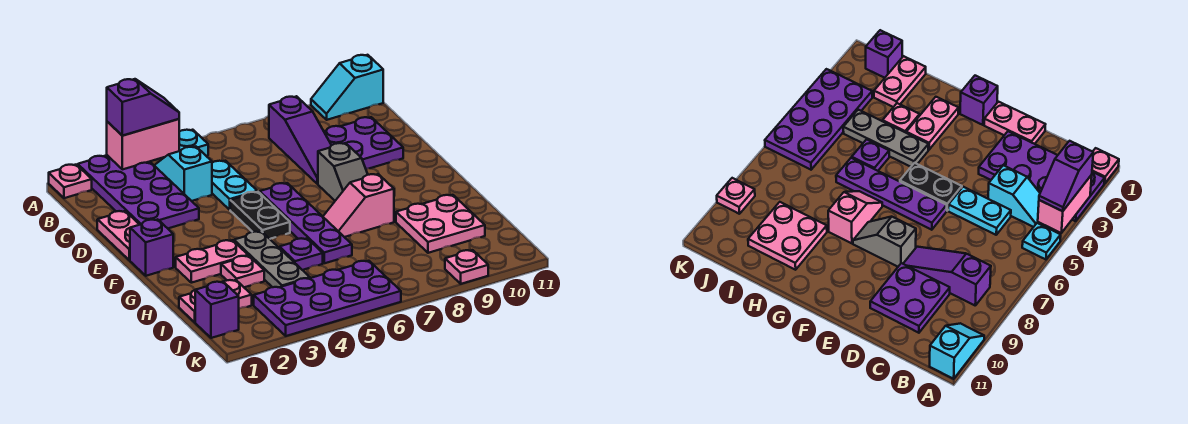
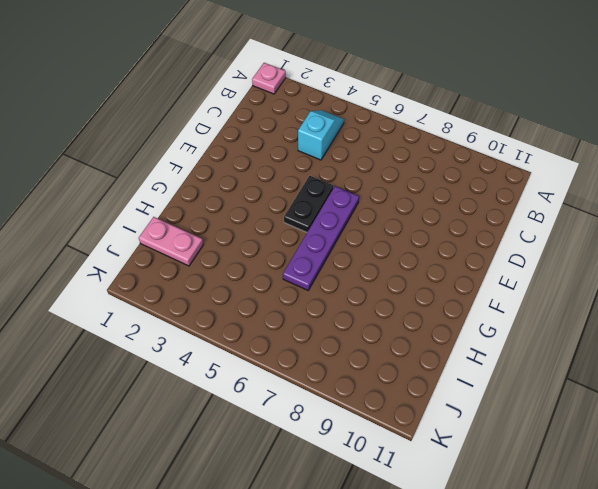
none -> purple plate A2:D3 level 1
none -> cyan plate A5 level 1
none -> cyan slope A10:A11 level 1 top 11

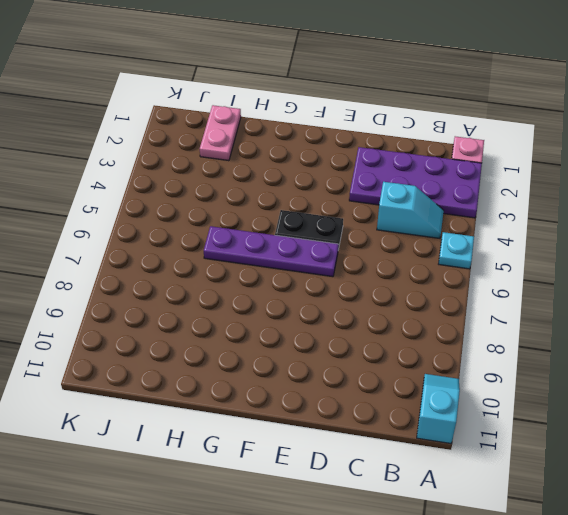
none -> purple slope B8:D8 level 1 top B
none -> cyan plate C5:D5 level 1
none -> purple plate C9:D10 level 1

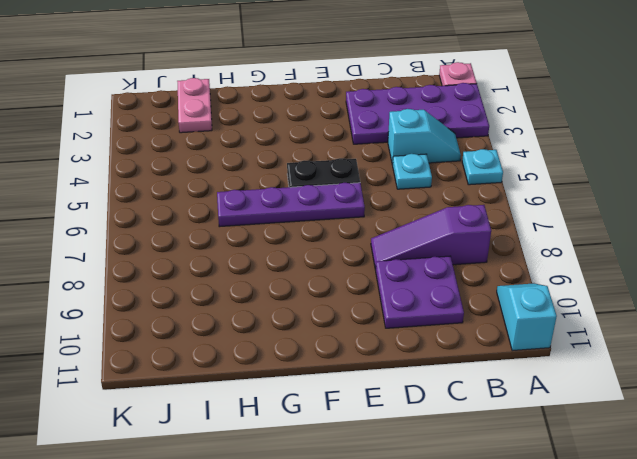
cyan plate C5 level 1 -> cyan plate C5:D5 level 1
none -> pink plate D1:E1 level 1
none -> grey slope E8:F8 level 1 top E
none -> purple brick F1 level 1

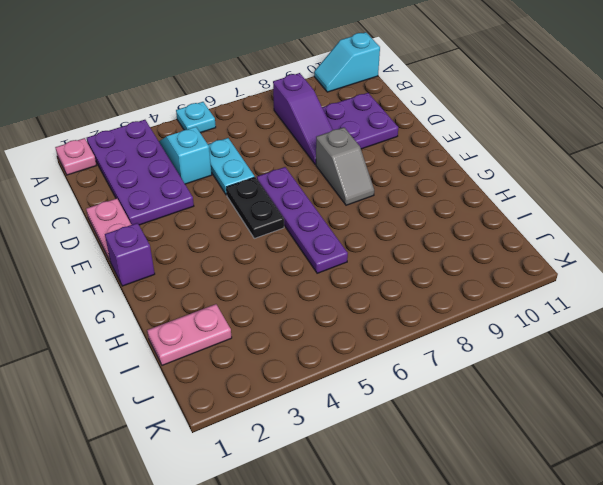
none -> pink plate G2:G3 level 1
none -> grey plate G4:I4 level 1
none -> pink slope G7:G8 level 1 top 8

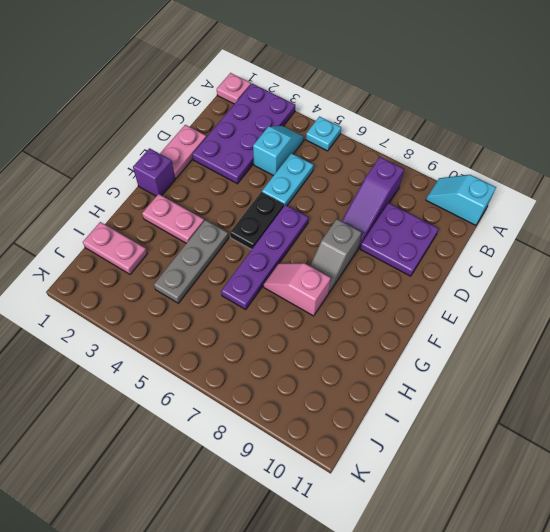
none -> pink plate H3 level 1
none -> purple plate H5 level 1
none -> pink plate H9:I10 level 1

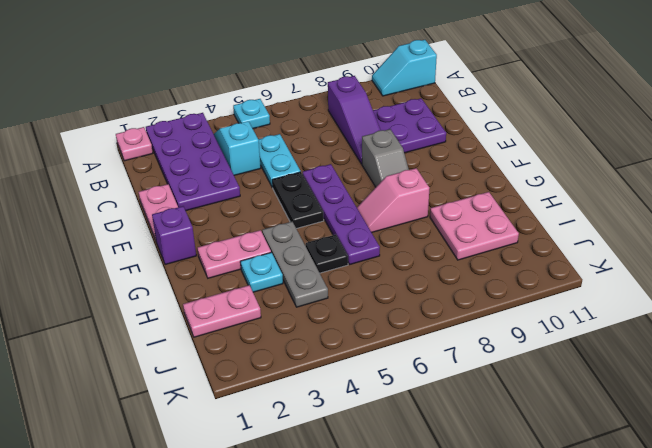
cyan plate H3 level 1 -> pink plate H3 level 1
black plate H5 level 1 -> purple plate H5 level 1
none -> purple brick J1 level 1
none -> purple plate J3:K6 level 1
none -> pink plate K9 level 1

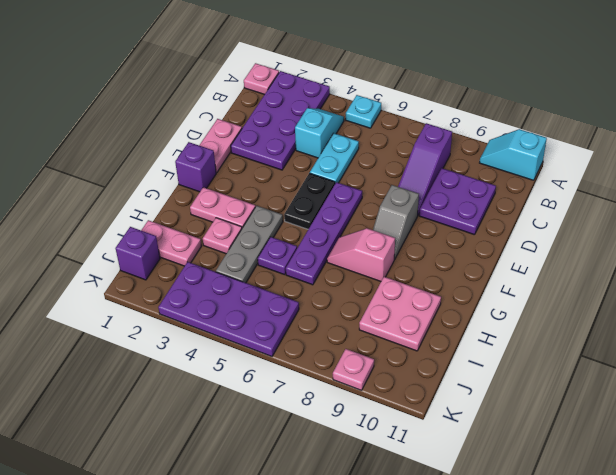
none -> pink brick A3:A4 level 2
none -> purple slope A3:A4 level 3 top 3

